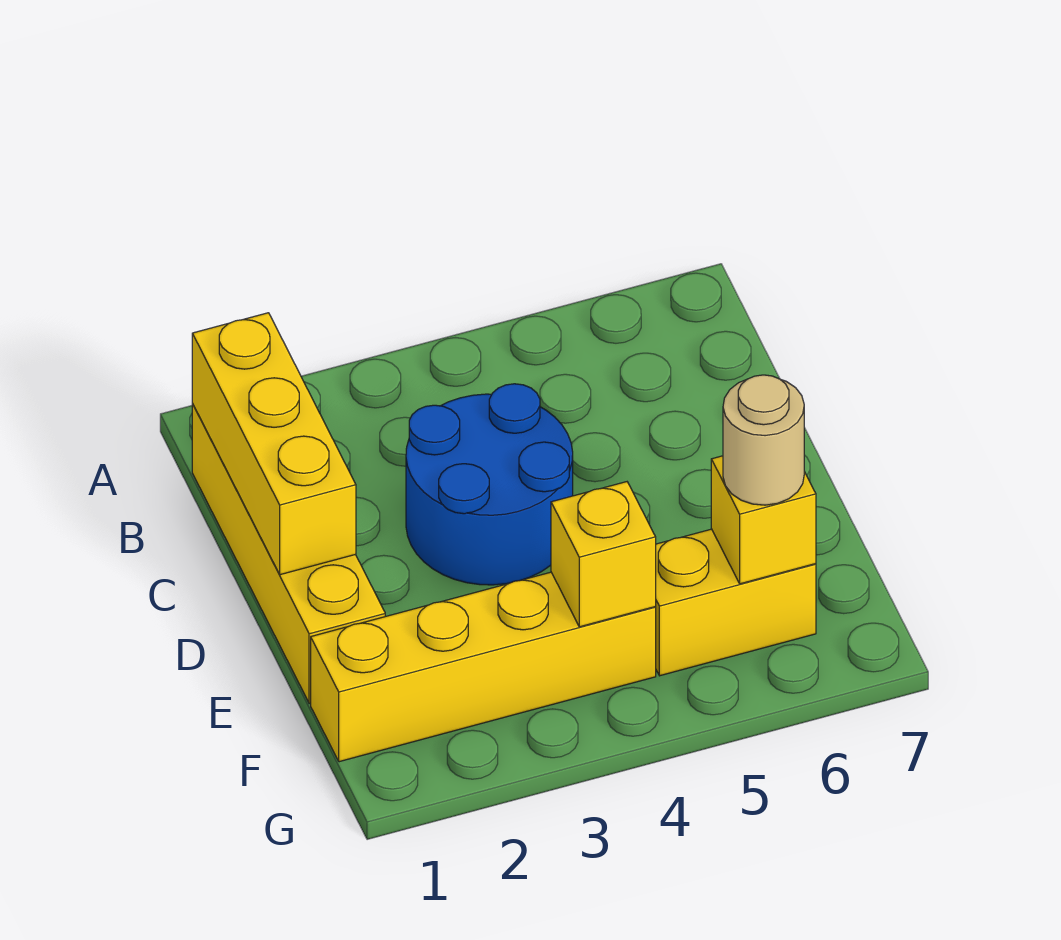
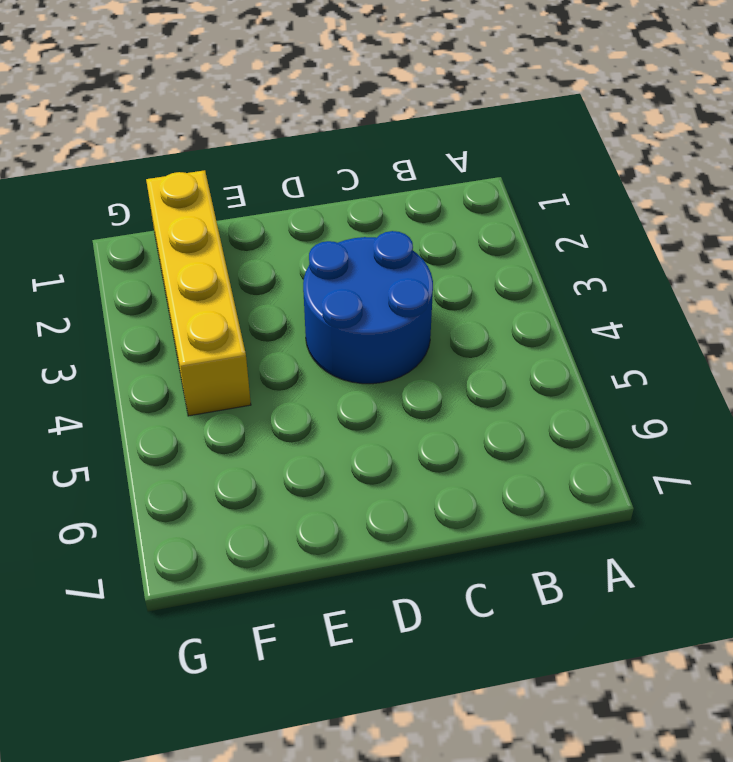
none -> yellow brick B1:E1 level 1
none -> yellow brick F5:F6 level 1

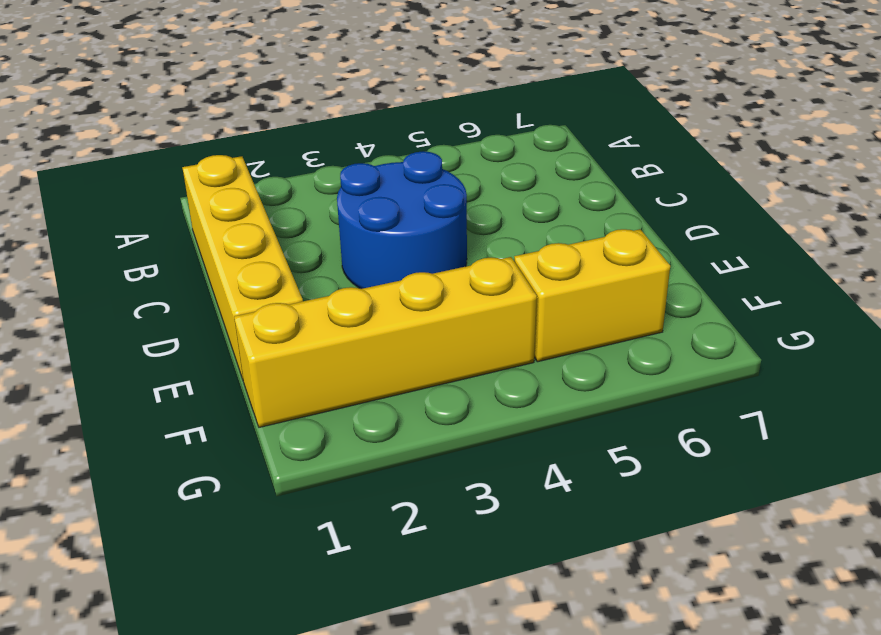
none -> yellow brick B1:D1 level 2
none -> yellow brick F4 level 2

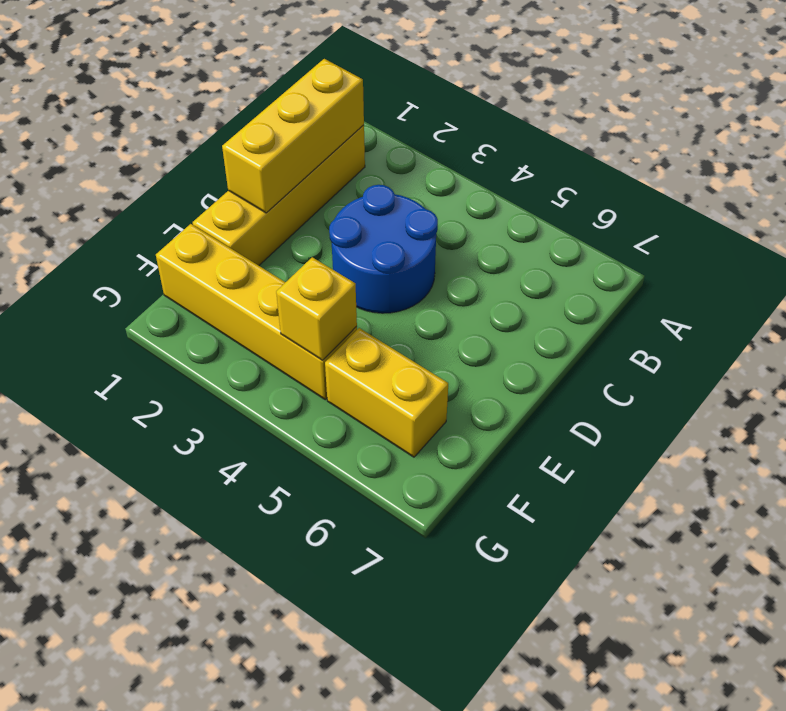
none -> yellow brick F6 level 2
none -> tan round brick F6 level 3

